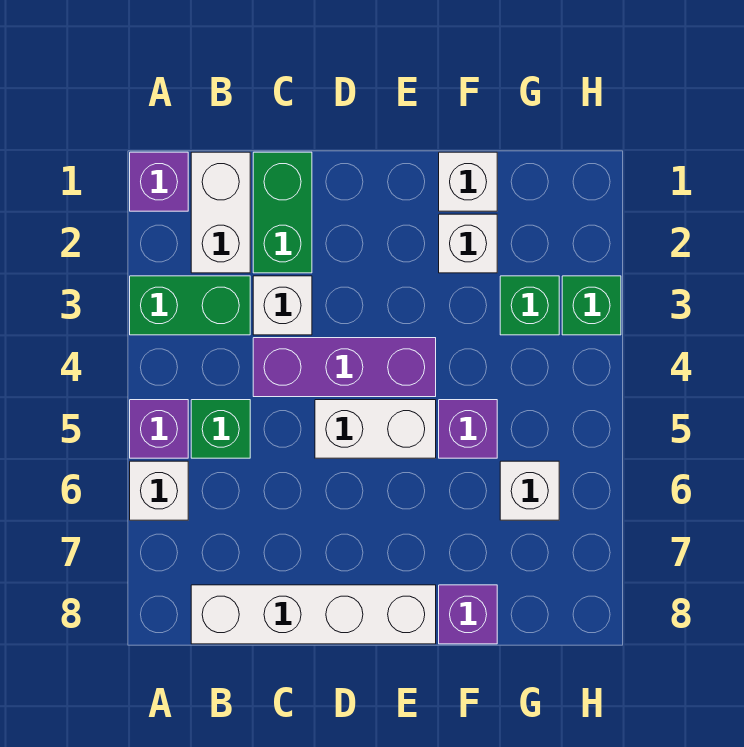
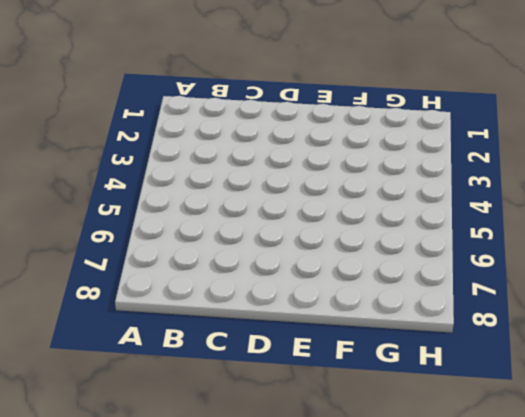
none -> purple brick A1 level 1
none -> green brick A3:B3 level 1
none -> purple brick A5 level 1

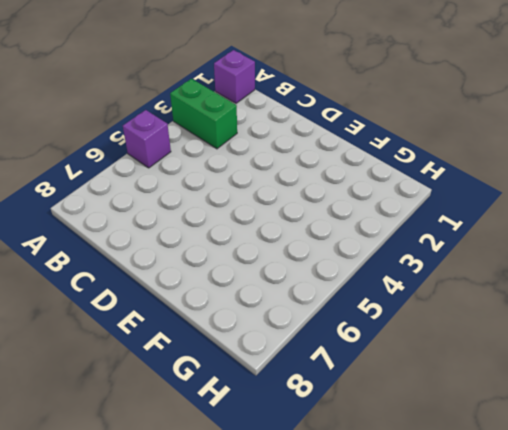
none -> white brick A6 level 1
none -> white brick B1:B2 level 1
none -> green brick B5 level 1

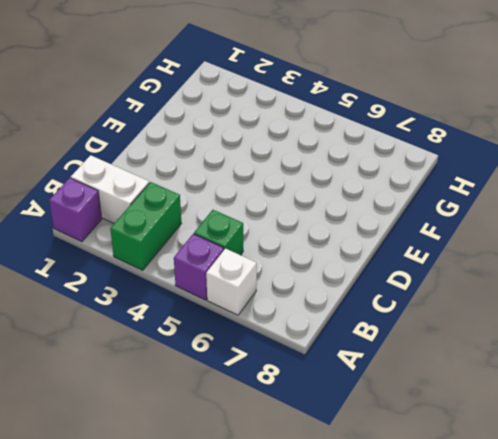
none -> white brick B8:E8 level 1
none -> green brick C1:C2 level 1
none -> white brick C3 level 1

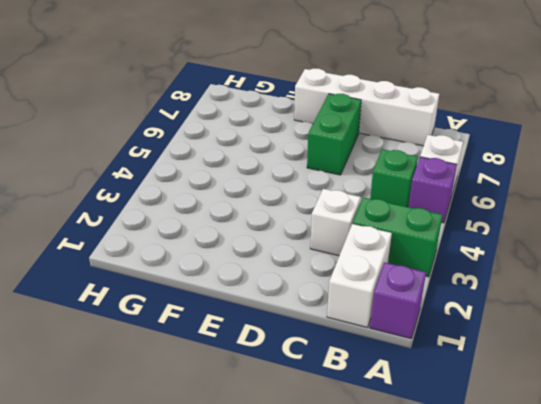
green brick D6:D7 level 1 -> green brick C1:C2 level 1
none -> purple brick C4:E4 level 1
none -> white brick D5:E5 level 1
none -> white brick F1 level 1

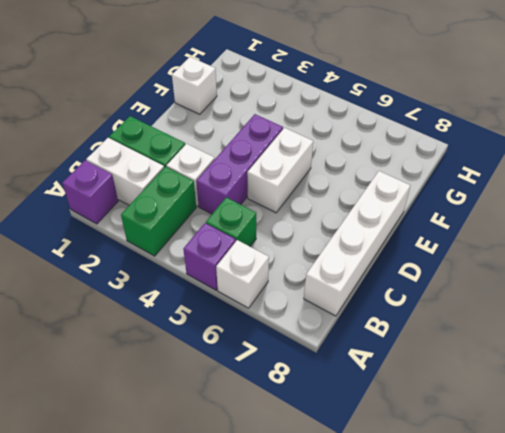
none -> white brick F2 level 1
none -> purple brick F5 level 1
none -> purple brick F8 level 1

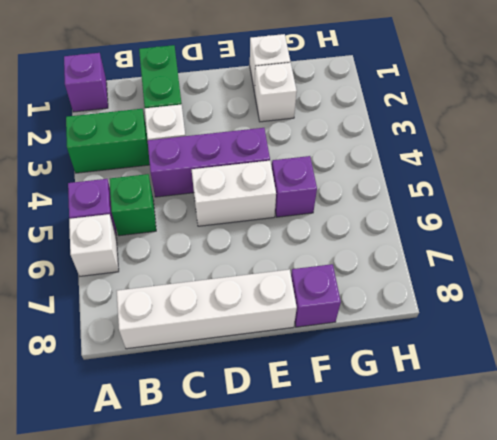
none -> white brick B1:B2 level 1
none -> green brick G3 level 1
none -> white brick G6 level 1

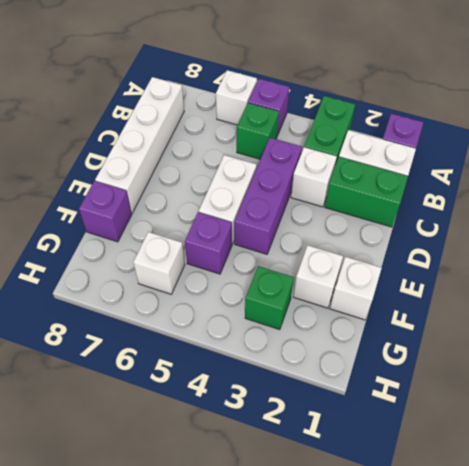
none -> green brick H3 level 1

